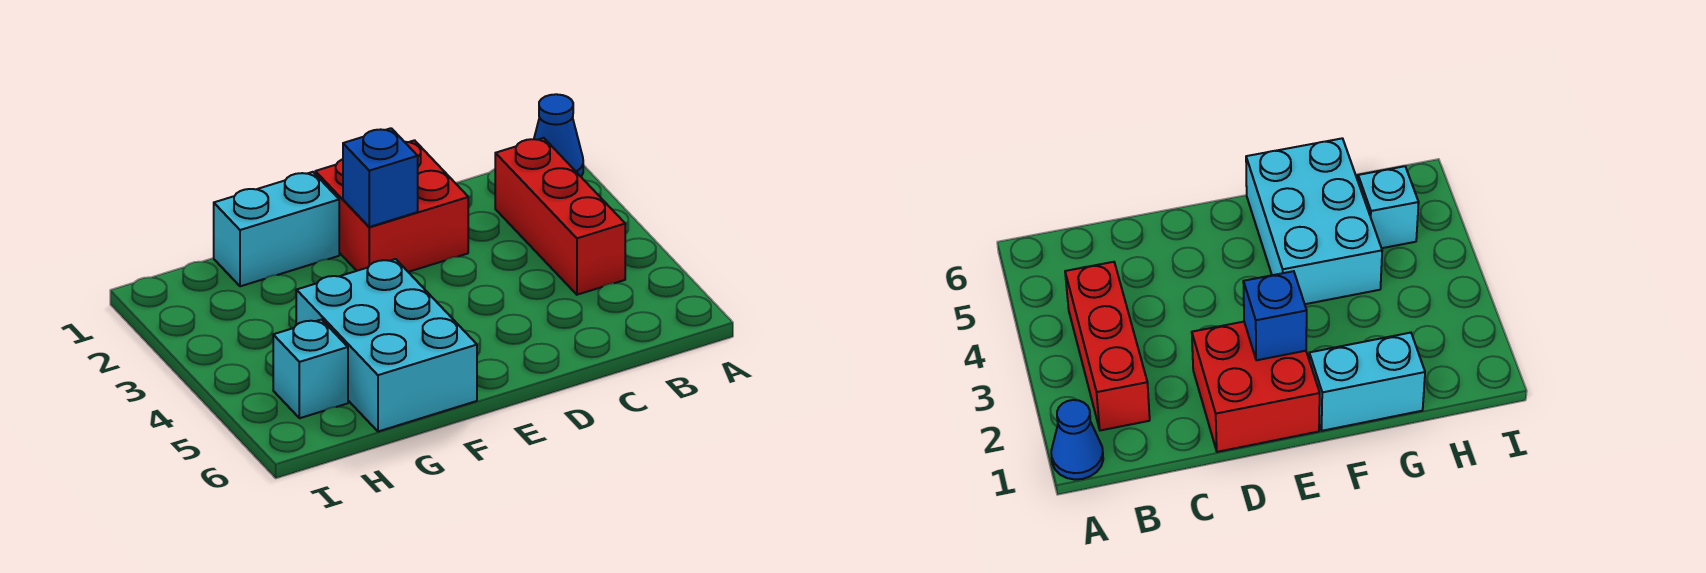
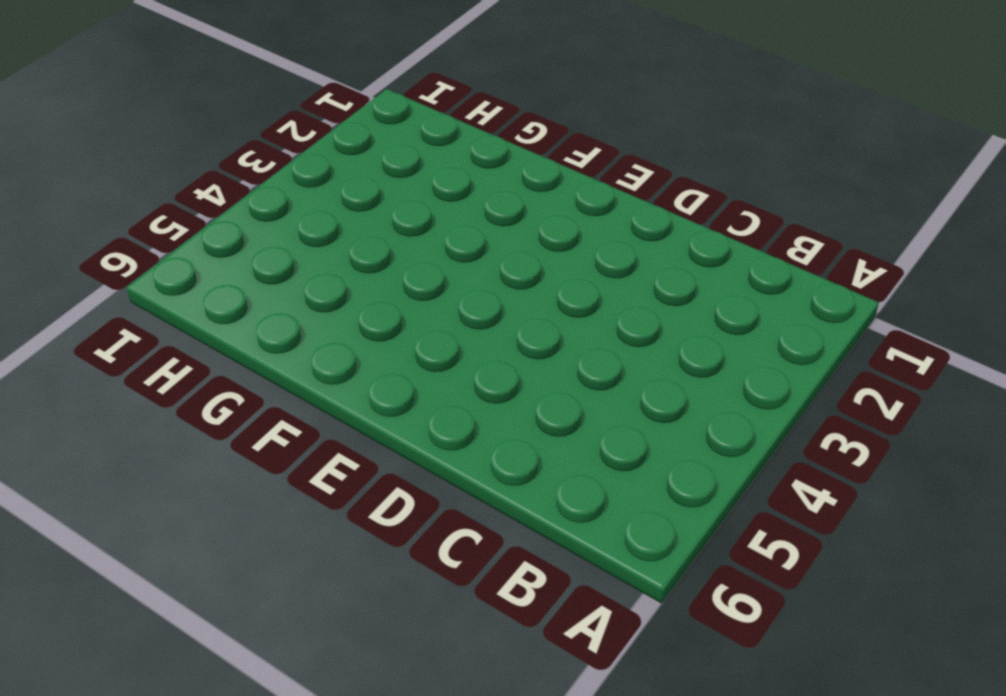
none -> blue cone A1 level 1
none -> red brick B2:B4 level 1

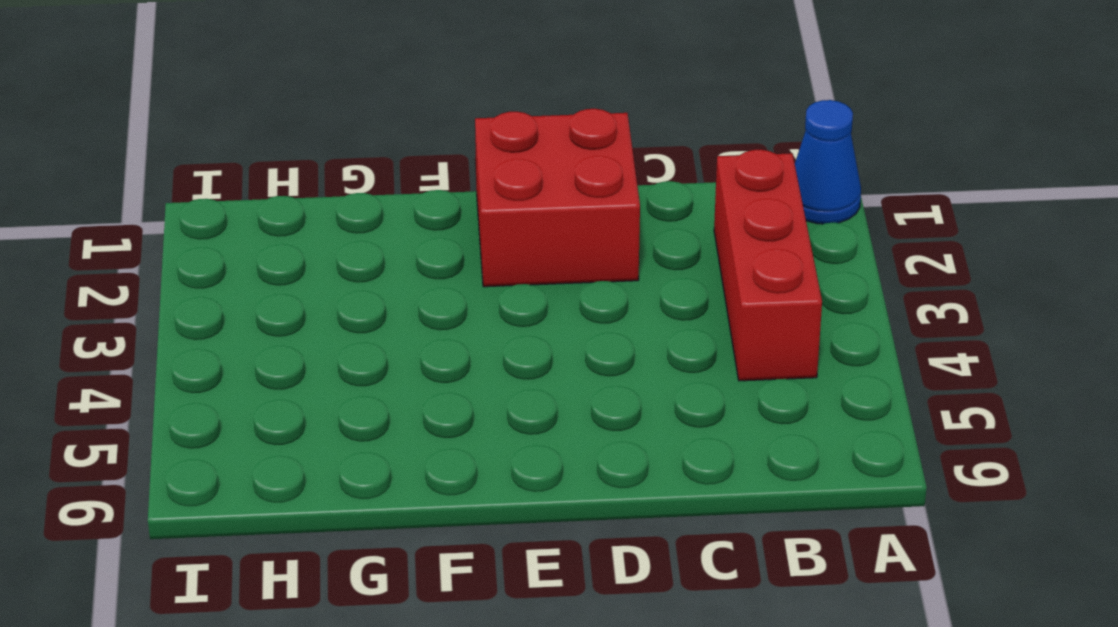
none -> cyan brick F1:G1 level 1
none -> cyan brick F4:G6 level 1

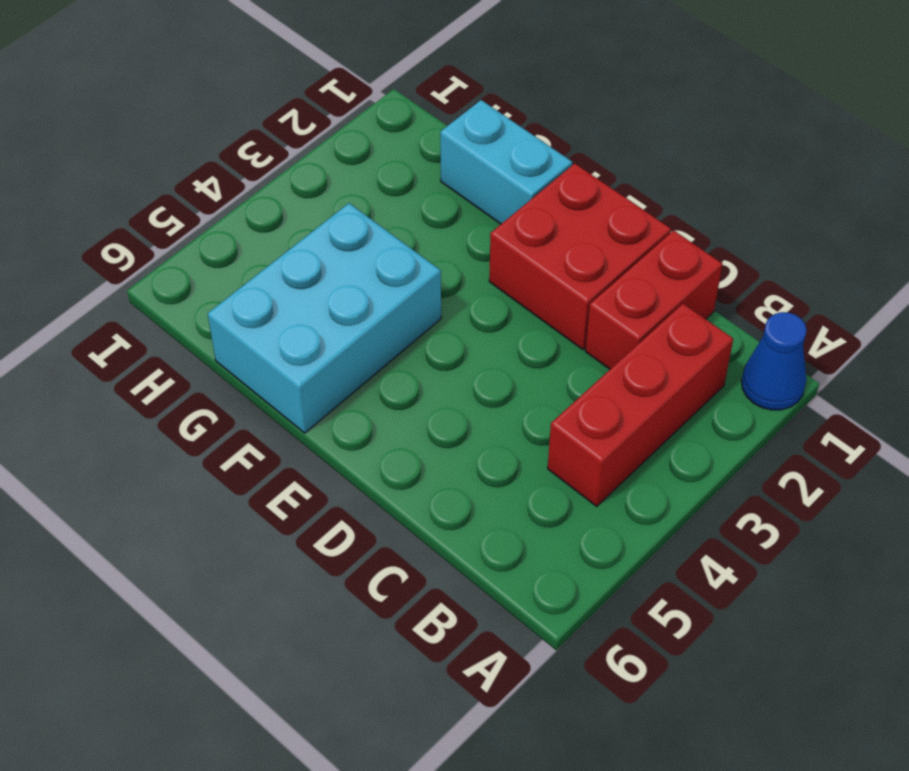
red brick C1:C2 level 1 -> none
none -> cyan brick H5 level 1
none -> blue brick E2 level 2

